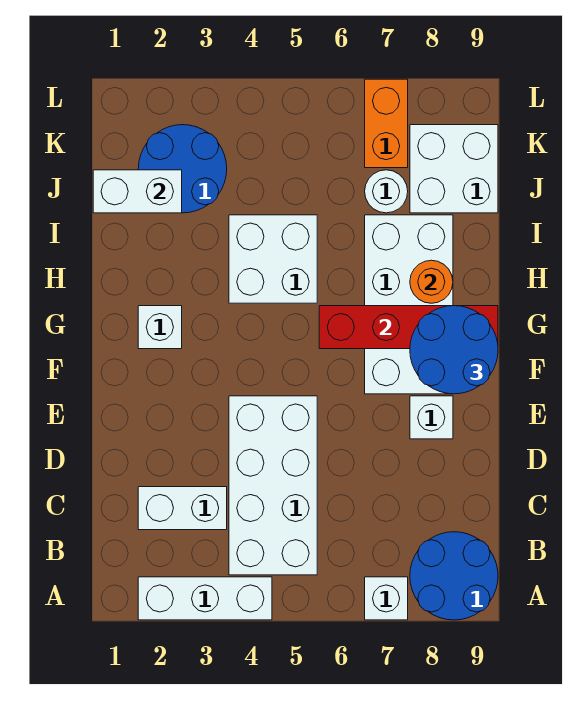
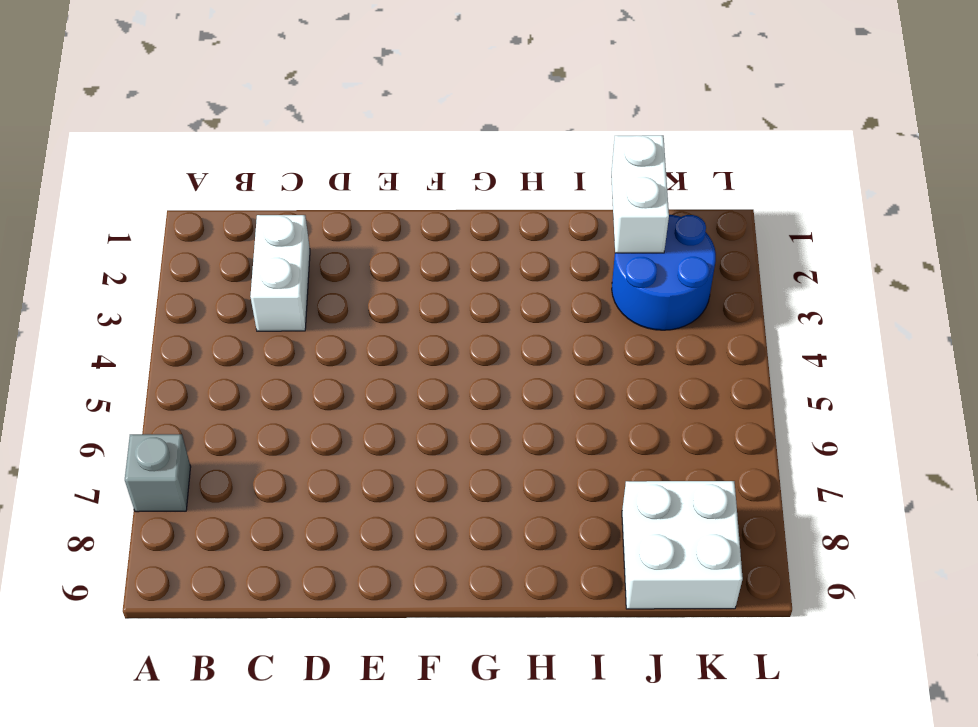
grey brick A7 level 1 -> white brick A7 level 1
none -> white brick A2:A4 level 1
none -> blue round brick A8:B9 level 1
none -> white brick B4:E5 level 1

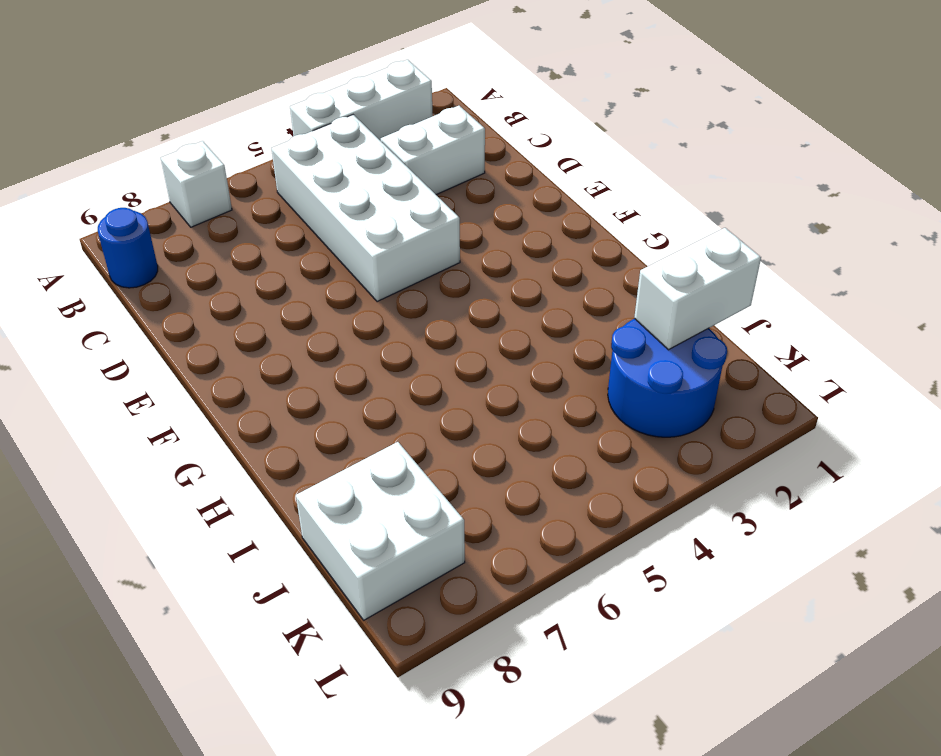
blue round brick B9 level 1 -> blue round brick A8:B9 level 1
none -> white brick E8 level 1
none -> white brick F7:I8 level 1
none -> white brick G2 level 1

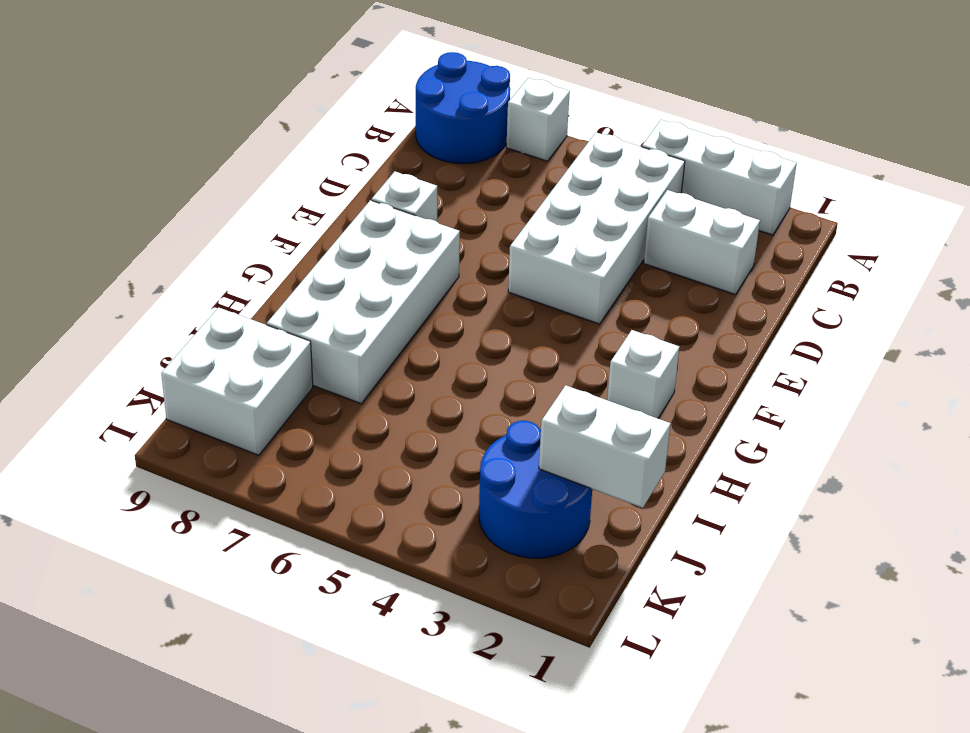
none -> white brick H4:I5 level 1
none -> white round brick J7 level 1
none -> orange brick K7:L7 level 1

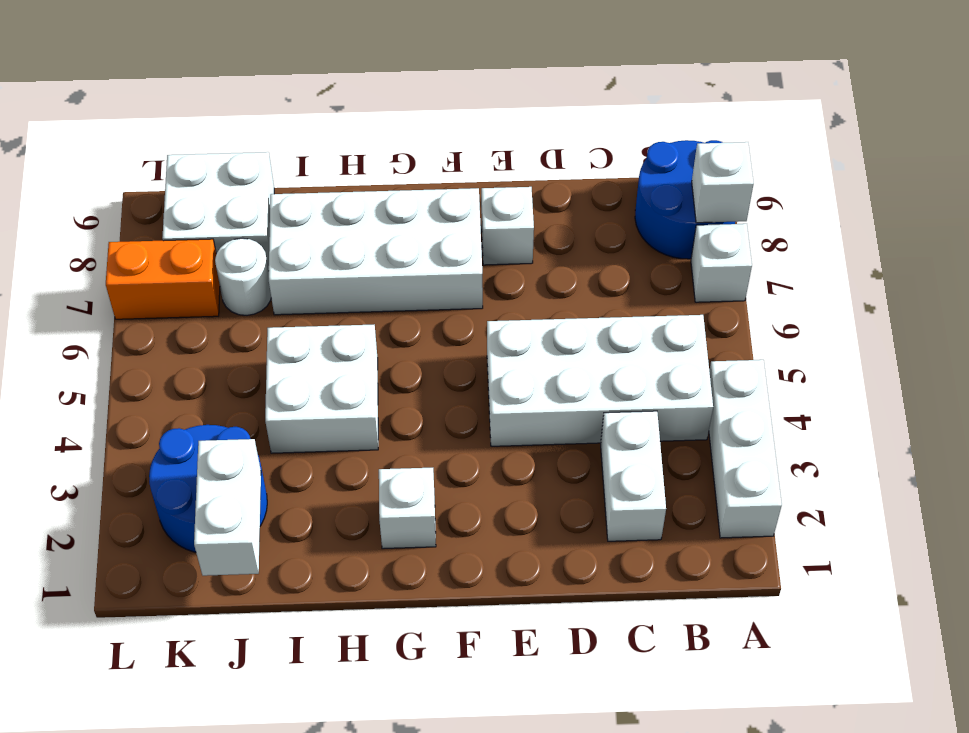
white brick A8 level 2 -> none
none -> red brick G6:G9 level 2
none -> orange round brick H8 level 2
none -> blue round brick F8:G9 level 3

